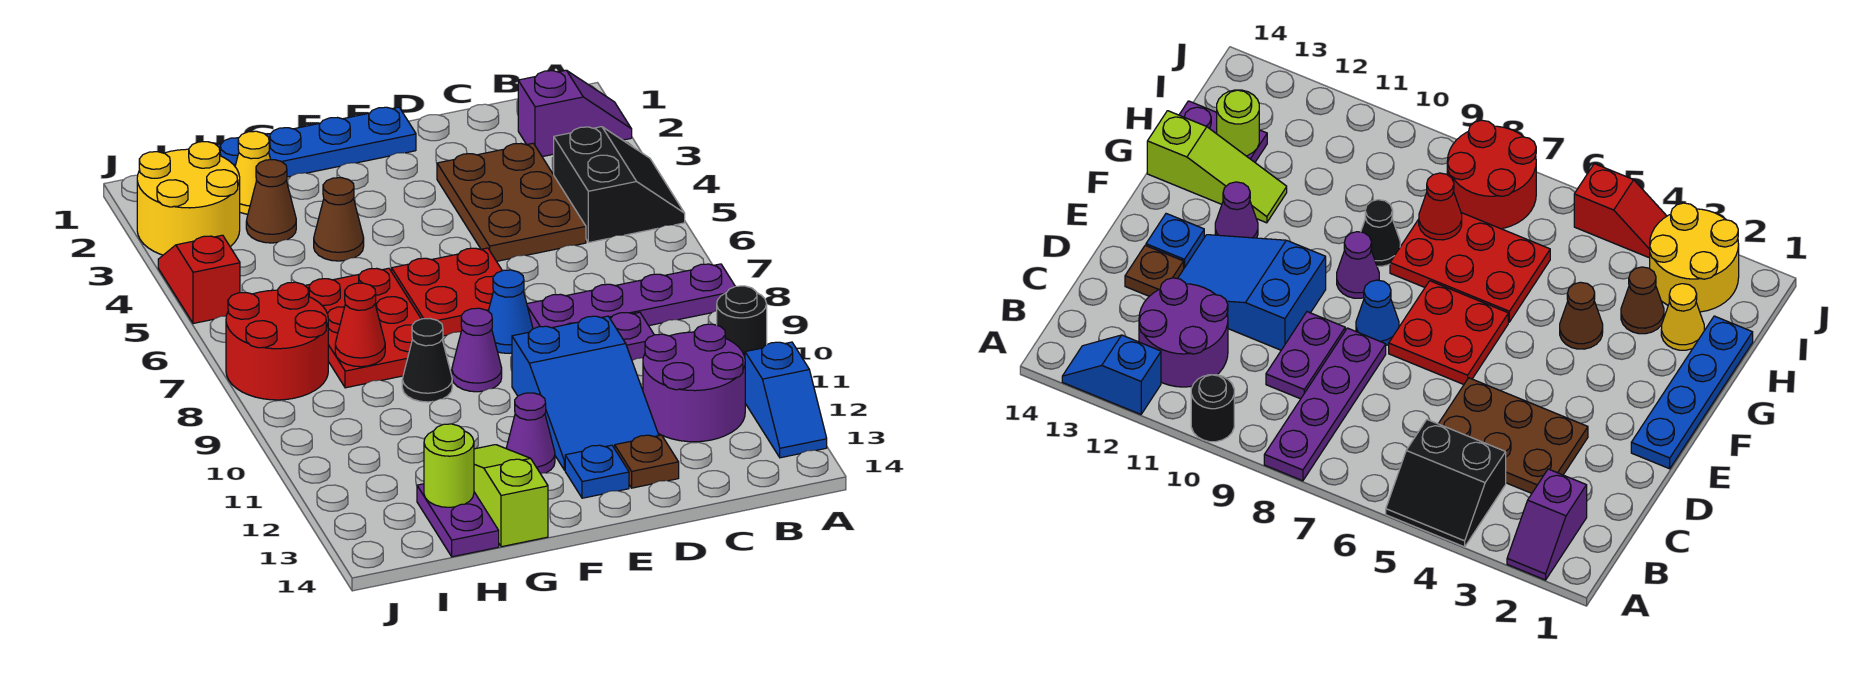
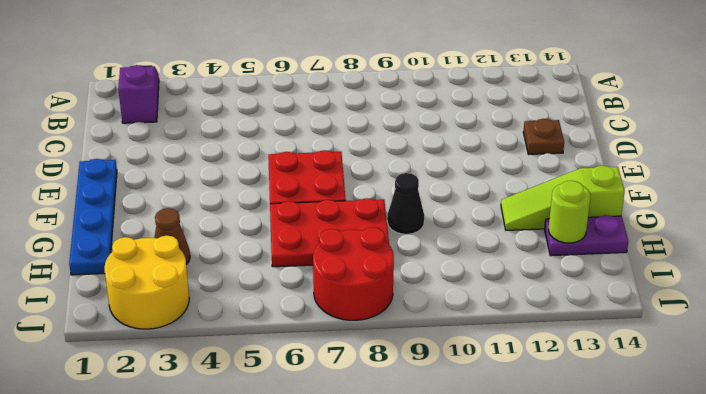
none -> black slope A4:B5 level 1 top B
none -> purple plate A8:D8 level 1
none -> black round brick A10 level 1

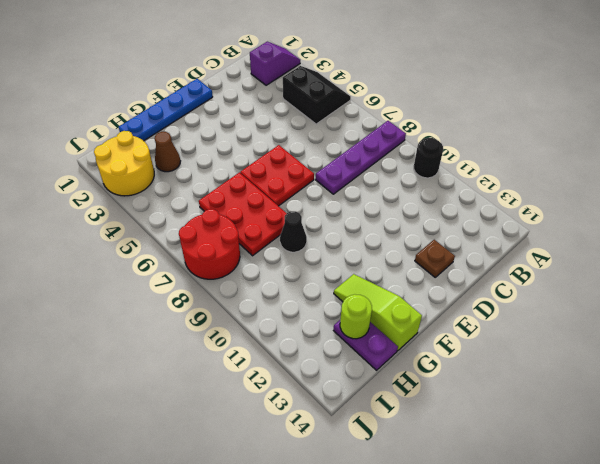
none -> blue slope A12:A13 level 1 top 12
none -> purple round brick B11:C12 level 1
none -> brown plate C3:D5 level 1

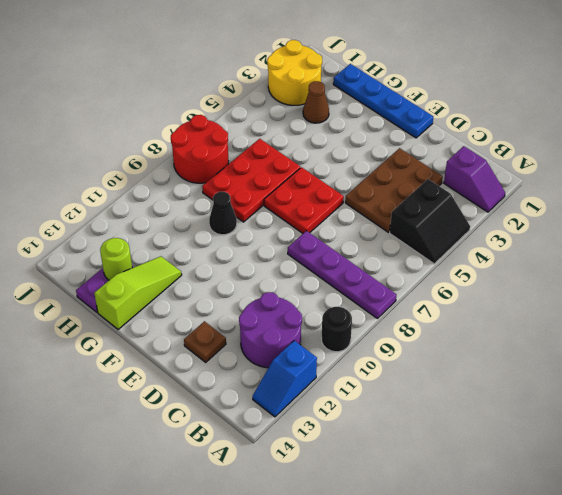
none -> purple plate C9:D9 level 1
none -> blue slope D10:E12 level 1 top 10
none -> blue cone E8 level 1

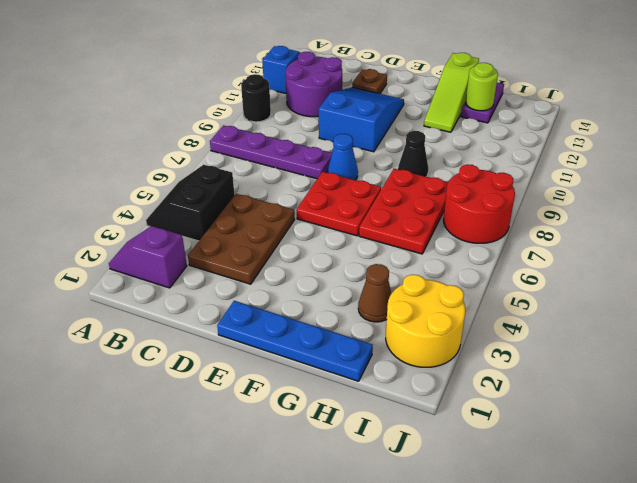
none -> purple plate C9:D9 level 1
none -> blue plate E13 level 1
none -> purple cone F9 level 1

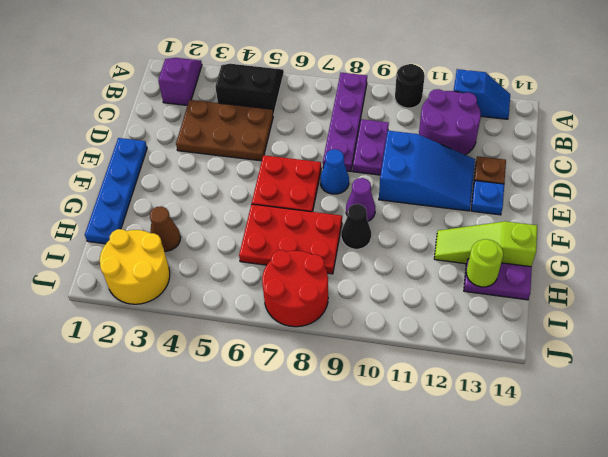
none -> purple cone F12 level 1
none -> brown cone G4 level 1
none -> yellow cone H2 level 1

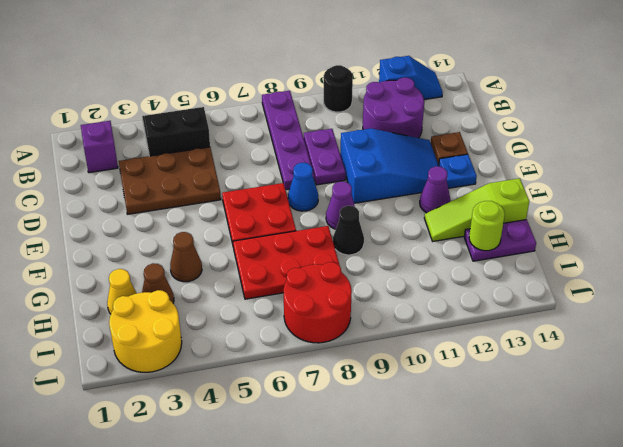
none -> blue plate E1:H1 level 1
none -> red slope J4:J5 level 1 top 5
none -> red cone H8 level 2

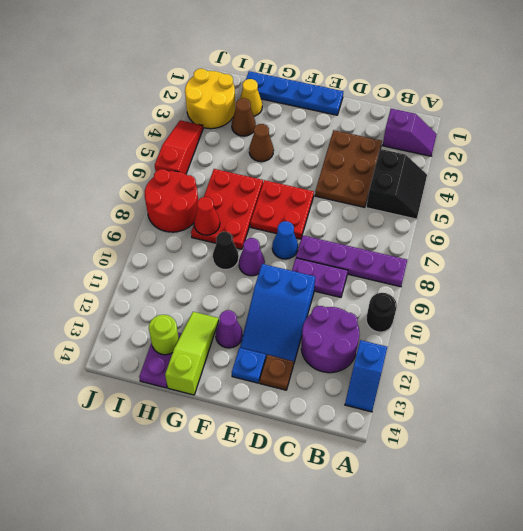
red slope J4:J6 level 1 top 6 -> red slope J4:J5 level 1 top 5

